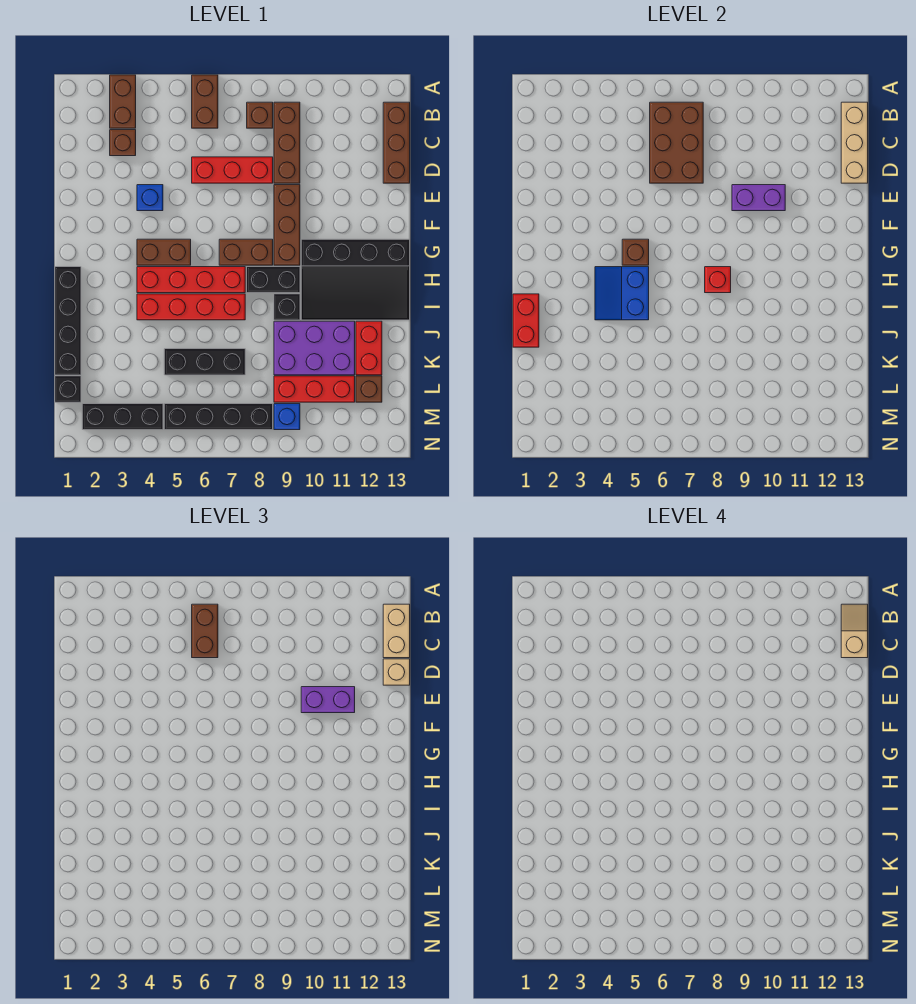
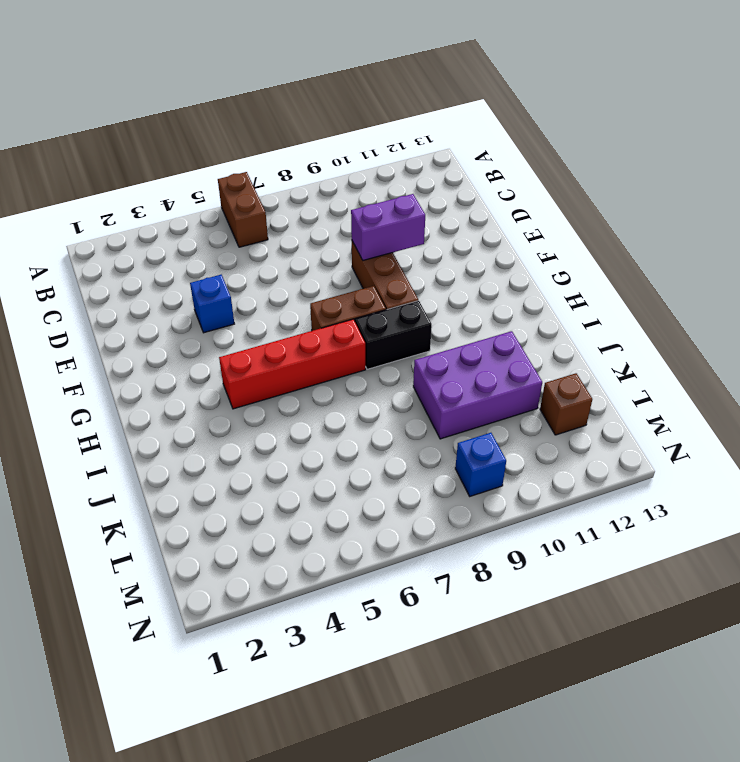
none -> brown brick A3:B3 level 1
none -> brown brick B8 level 1
none -> brown brick B9:D9 level 1
none -> brown brick B13:D13 level 1

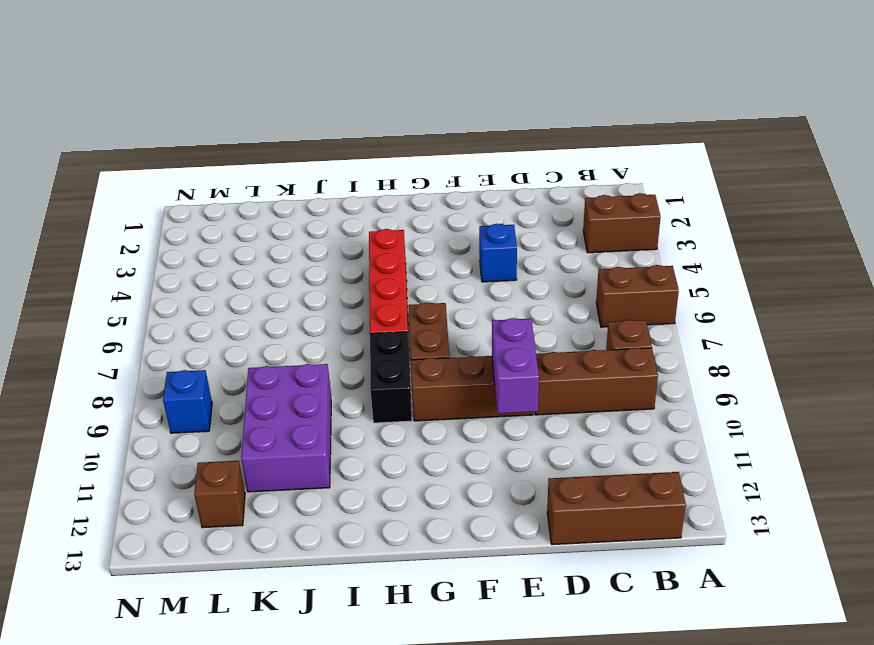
none -> brown brick C3 level 1
none -> red brick D6:D8 level 1
none -> brown brick G4:G5 level 1
none -> black slope G10:I13 level 1 top G

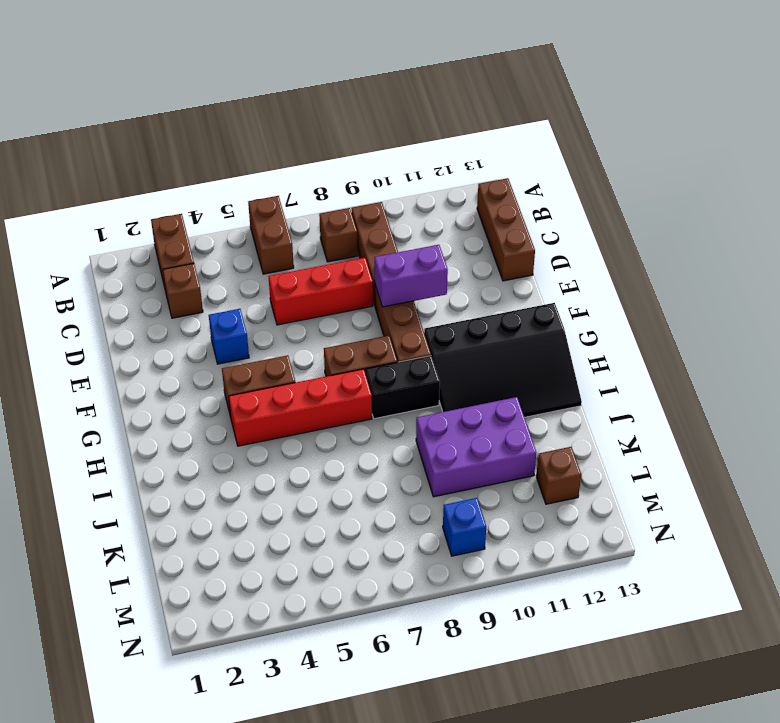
none -> black brick H1:K1 level 1
none -> red brick I4:I7 level 1
none -> black brick I9 level 1
none -> red brick J12:K12 level 1

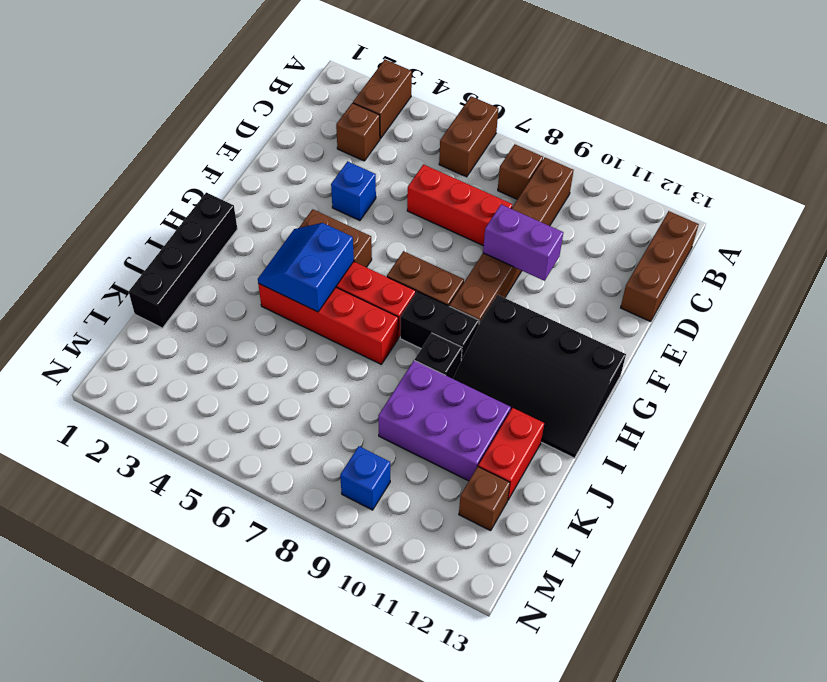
none -> black brick K5:K7 level 1
none -> black brick L1 level 1
none -> red brick L9:L11 level 1
none -> black brick M2:M4 level 1

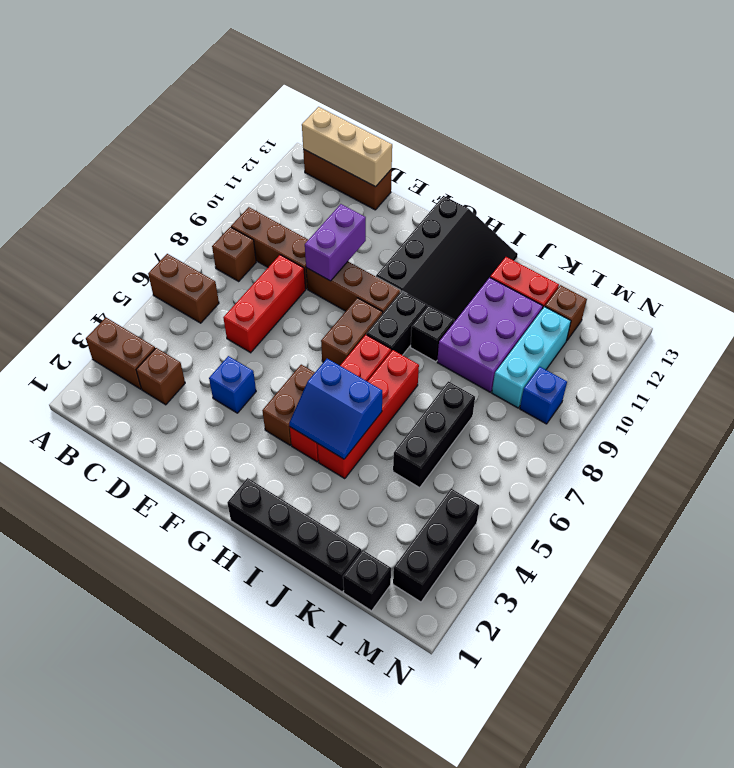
cyan brick L9:L11 level 1 -> red brick L9:L11 level 1
none -> black brick M5:M8 level 1
none -> brown brick B6:D7 level 2
none -> brown brick G5 level 2
none -> red brick H8 level 2

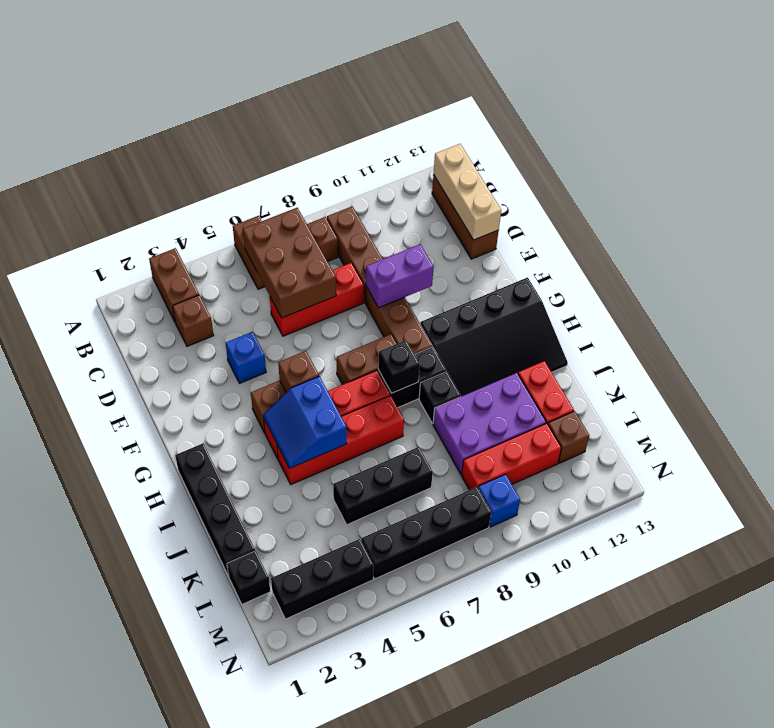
black brick H8 level 2 -> red brick H8 level 2
none -> red brick I1:J1 level 2
none -> brown brick B6:C6 level 3
none -> tan brick B13:C13 level 3
none -> tan brick D13 level 3

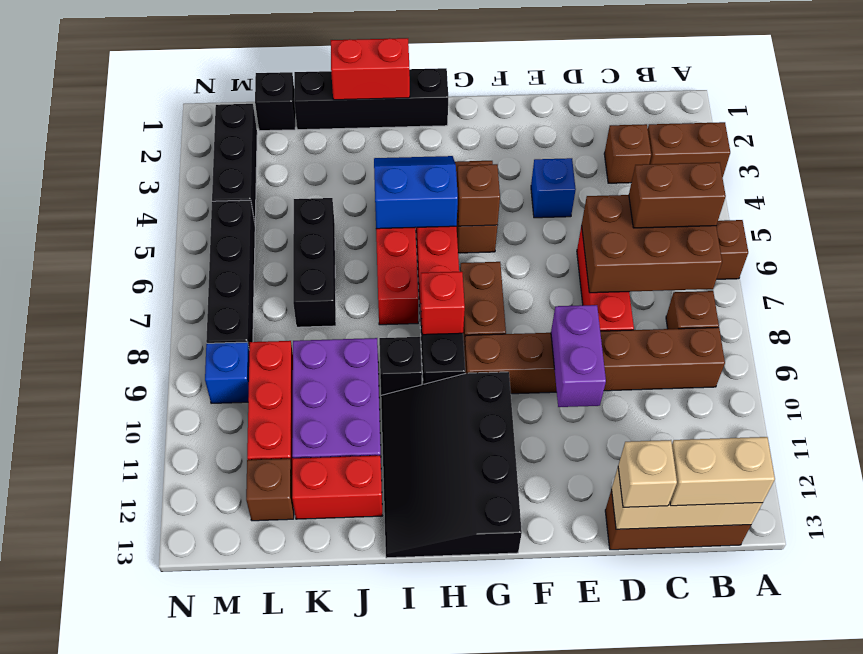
none -> purple brick E10:E11 level 3
none -> tan slope B13:C13 level 4 top C

